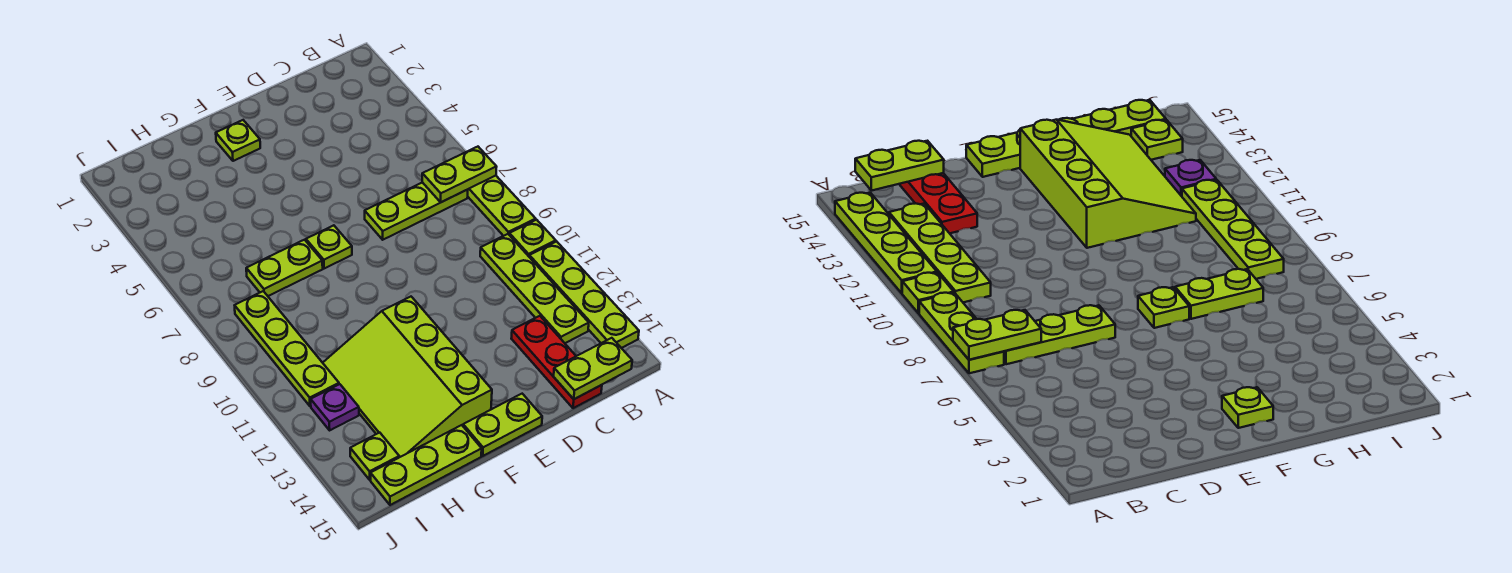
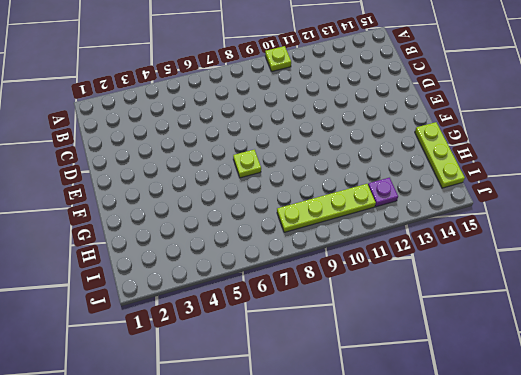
none -> lime plate A7:A9 level 1
none -> lime plate A11:A14 level 1
none -> lime plate B7:D7 level 1

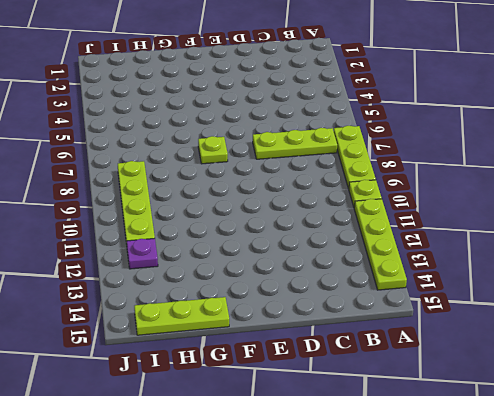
none -> lime plate B10:B13 level 1
none -> red plate C13:C15 level 1
none -> lime plate E15:F15 level 1

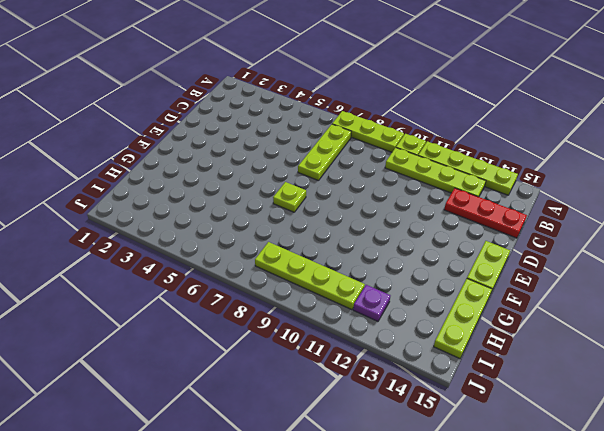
none -> lime plate F2 level 1
none -> lime slope F11:H14 level 1 top F
none -> lime plate G7:H7 level 1

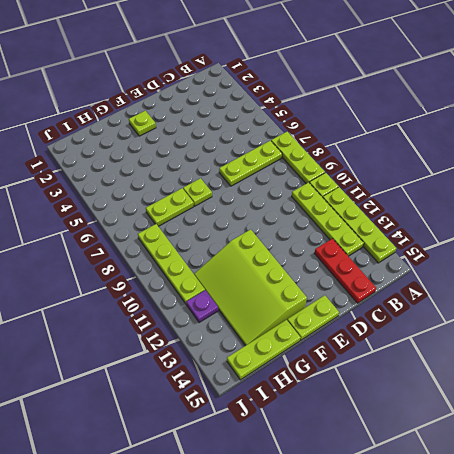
none -> lime plate I14 level 1
none -> lime plate A7:B7 level 2
none -> lime plate B15:C15 level 2

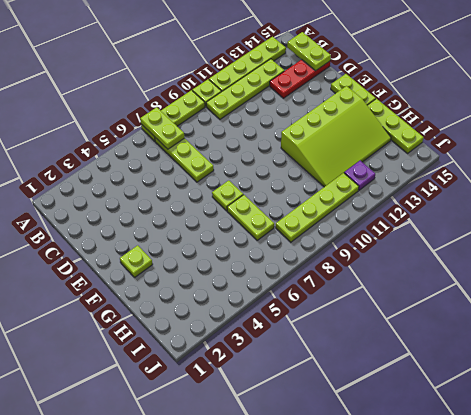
none -> lime plate I14 level 1

